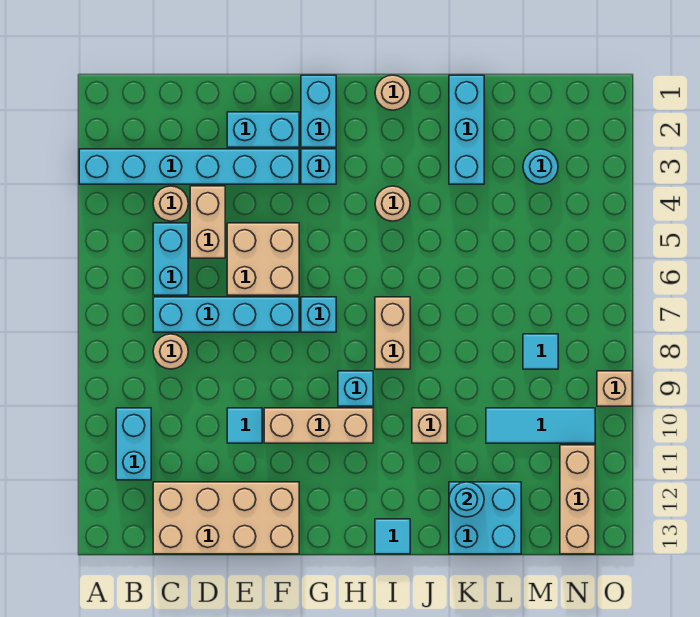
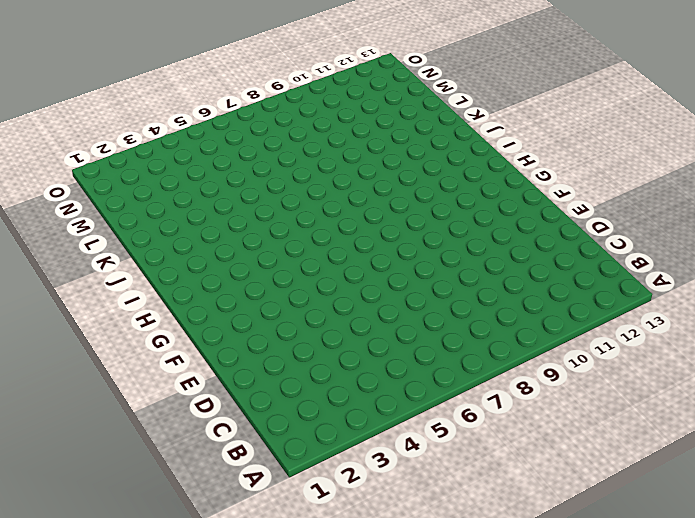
none -> cyan brick A3:F3 level 1
none -> cyan brick B10:B11 level 1
none -> tan round brick C4 level 1

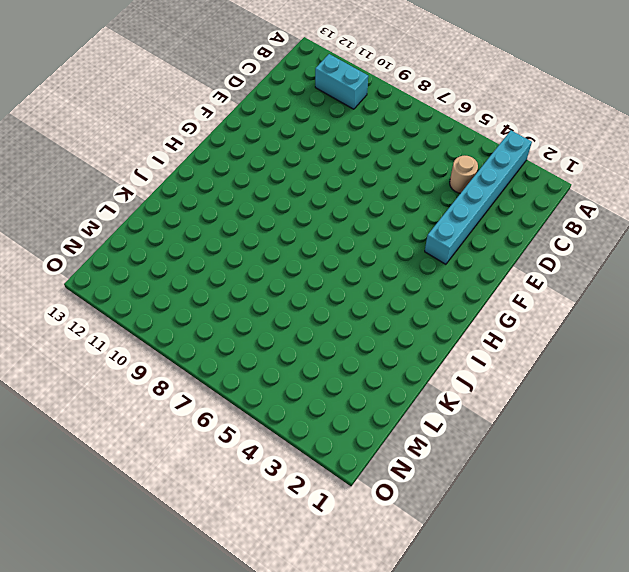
none -> cyan brick C5:C6 level 1
none -> cyan brick C7:F7 level 1
none -> tan round brick C8 level 1

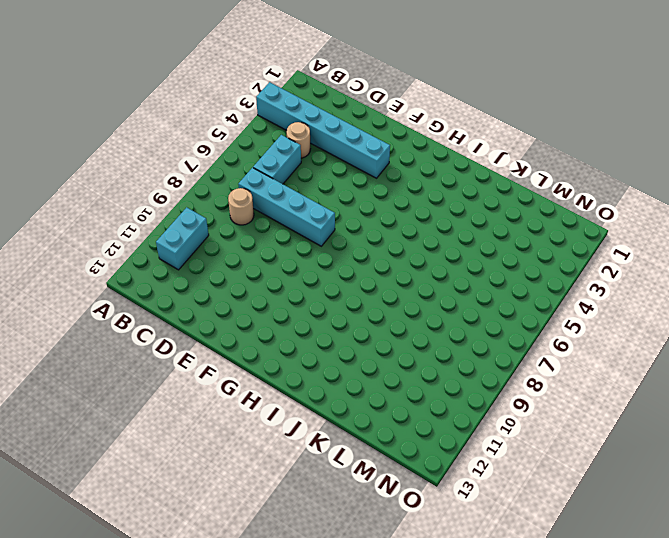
none -> tan brick C12:F13 level 1
none -> tan brick D4:D5 level 1
none -> cyan brick E2:F2 level 1

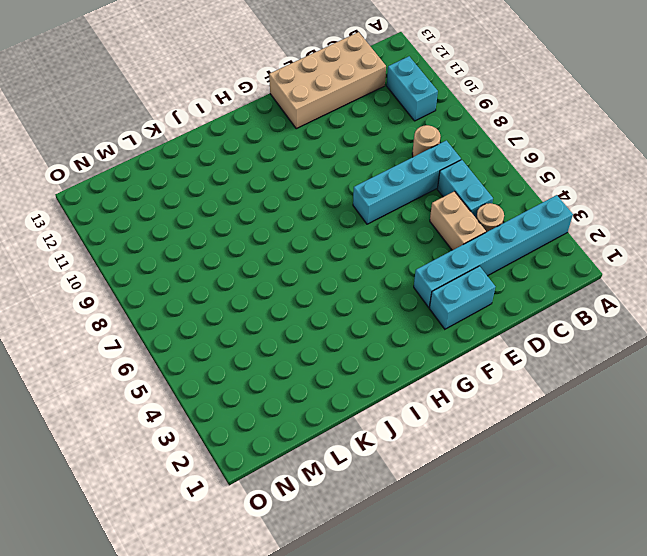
none -> tan brick E5:F6 level 1
none -> cyan tile E10 level 1
none -> tan brick F10:H10 level 1

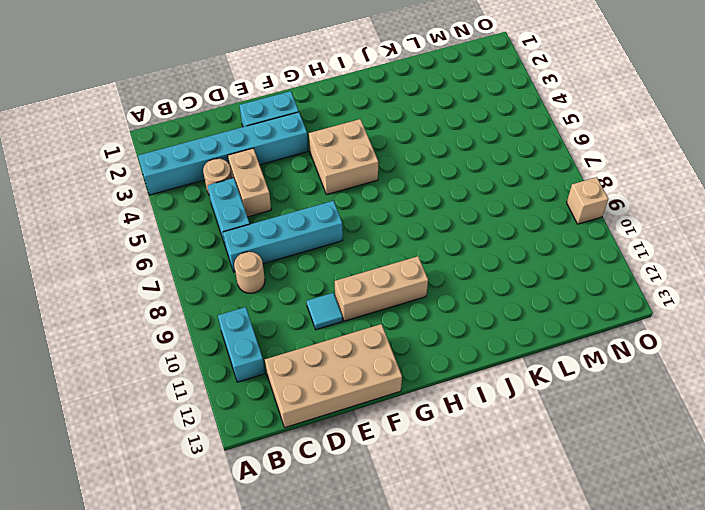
tan brick G4:H5 level 1 -> tan brick E5:F6 level 1
none -> cyan brick G1:G2 level 1
none -> cyan brick G3 level 1
none -> cyan brick G7 level 1

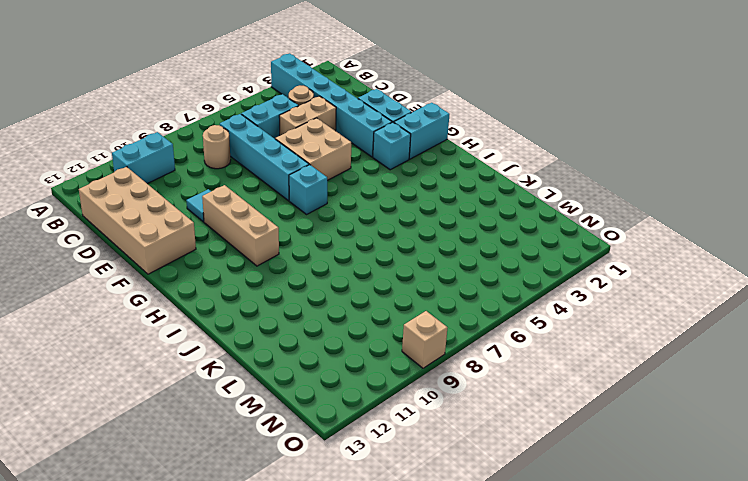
none -> cyan brick H9 level 1
none -> tan round brick I1 level 1
none -> tan round brick I4 level 1

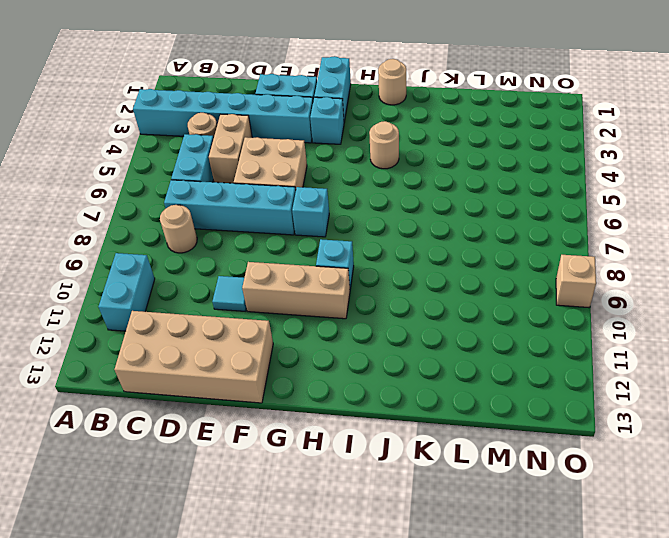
none -> tan brick I7:I8 level 1
none -> cyan tile I13 level 1
none -> tan brick J10 level 1

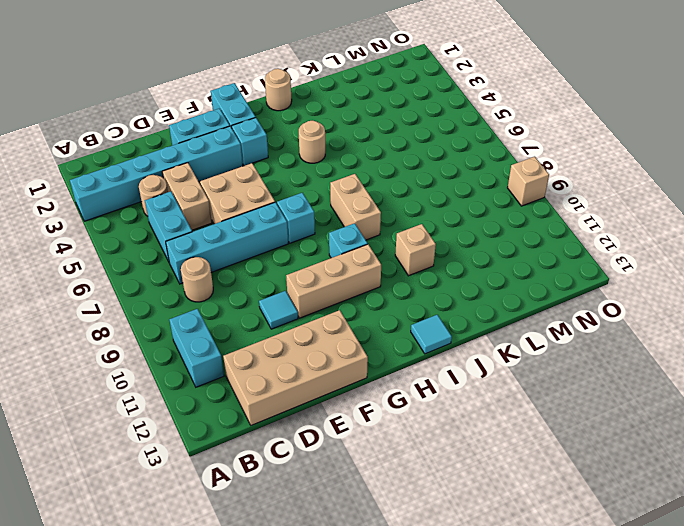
none -> cyan brick K1:K3 level 1
none -> cyan brick K12:L13 level 1
none -> cyan tile L10:N10 level 1

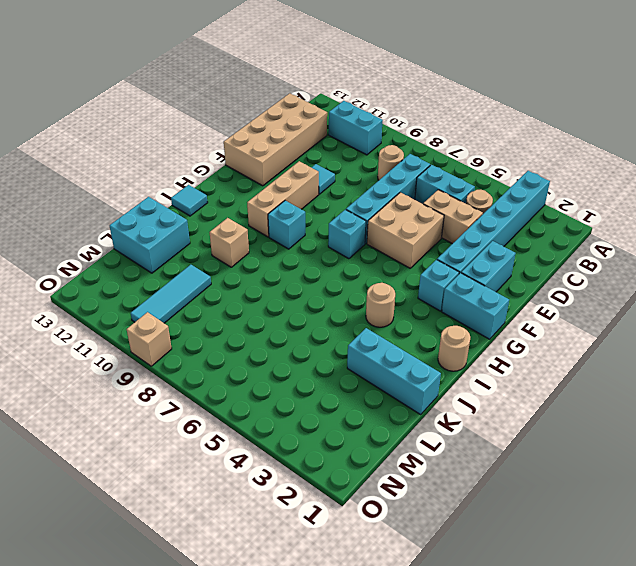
none -> tan brick I7:I8 level 1
none -> cyan round brick M3 level 1
none -> cyan tile M8 level 1

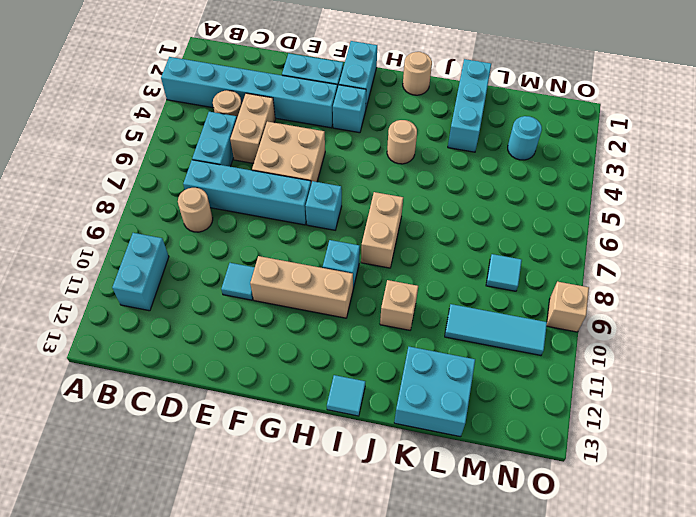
none -> tan brick C12:F13 level 1
none -> tan brick N11:N13 level 1
none -> cyan round brick K12 level 2

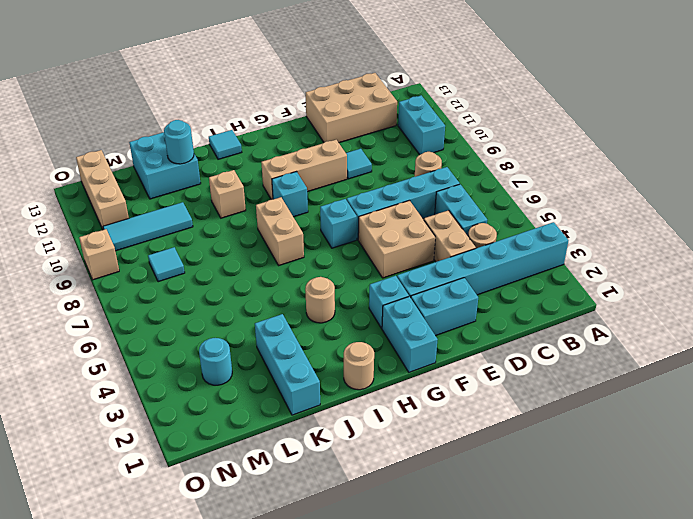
tan brick C12:E13 level 1 -> tan brick C12:F13 level 1

